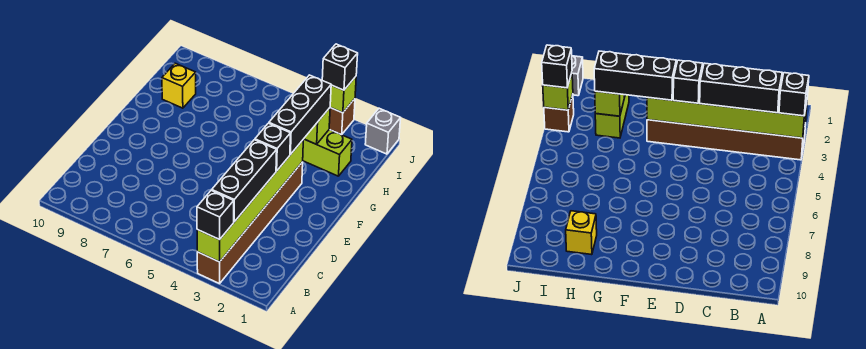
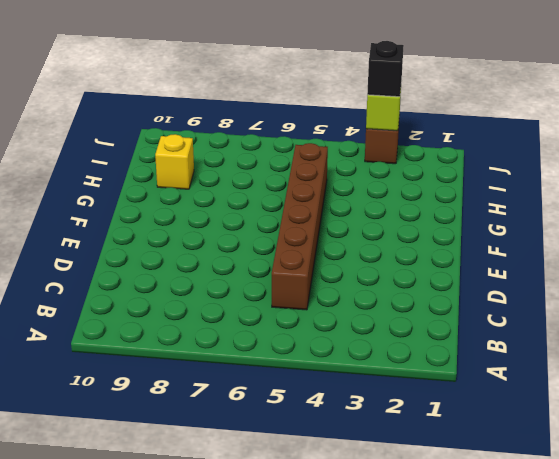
brown brick C5:H5 level 1 -> brown brick A3:F3 level 1
none -> lime brick H2:H3 level 1
none -> grey brick J1 level 1
none -> lime brick A3:F3 level 2

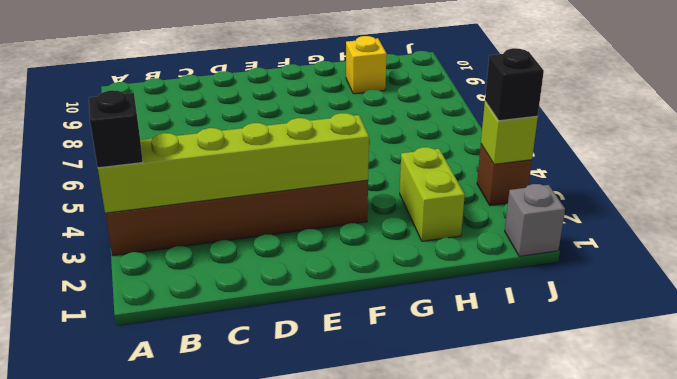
none -> lime brick H3 level 2
none -> black brick B3:D3 level 3
none -> black brick E3 level 3

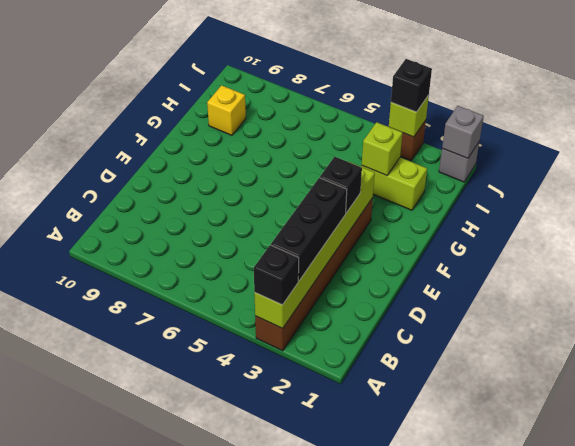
grey brick J1 level 2 -> none
none -> black brick F3:H3 level 3

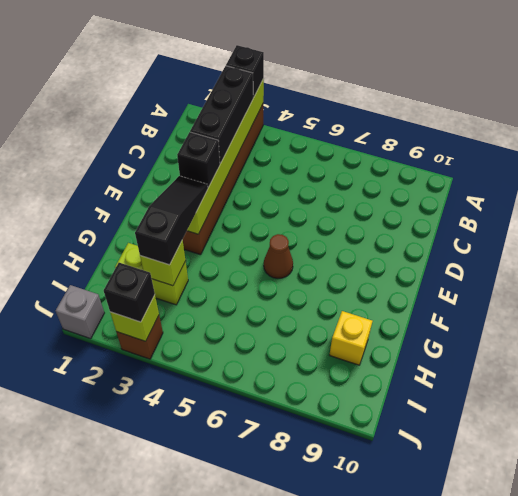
black slope F3:H3 level 3 top H -> black brick F3:H3 level 3
brown cone F6 level 1 -> none

